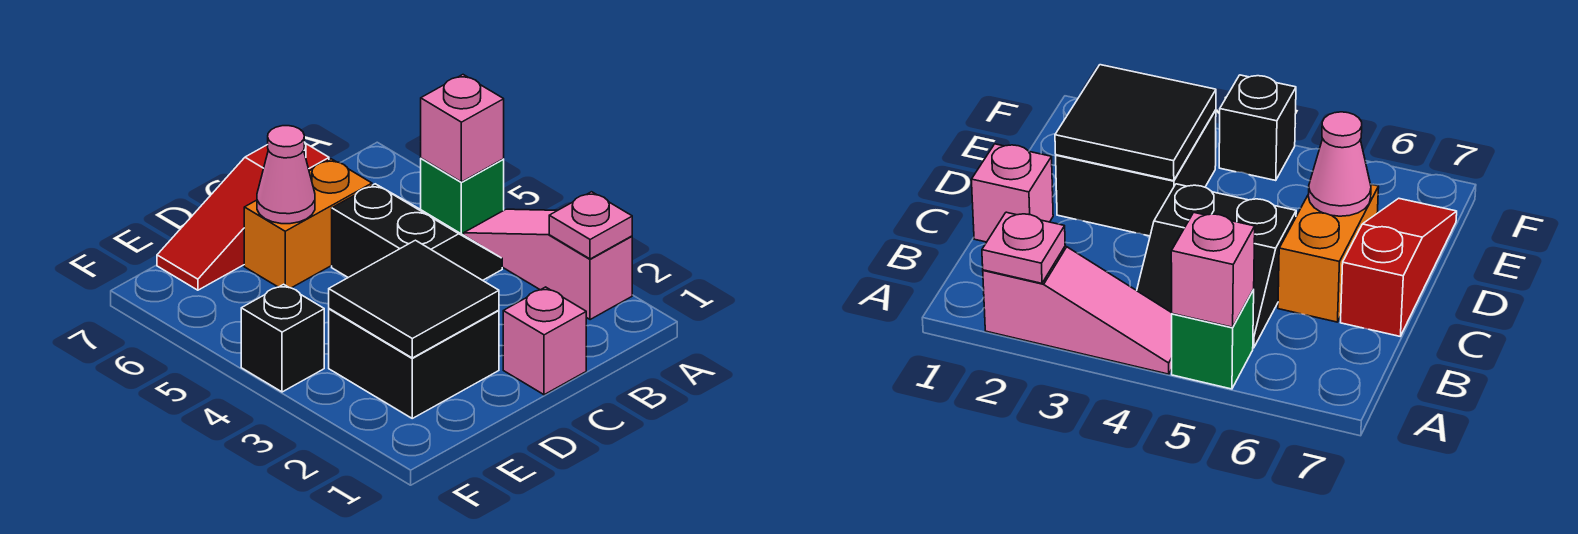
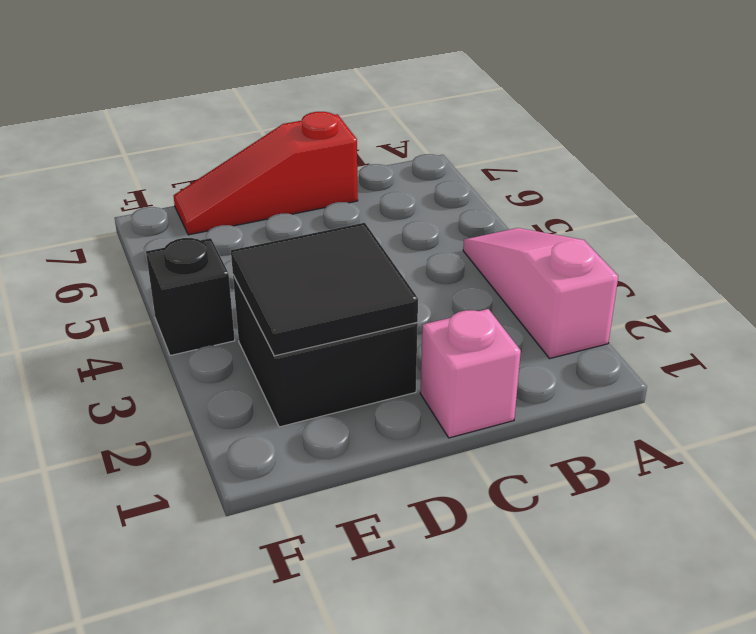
none -> green brick A5 level 1
none -> black slope B4:C5 level 1 top C
none -> orange brick C6:D6 level 1

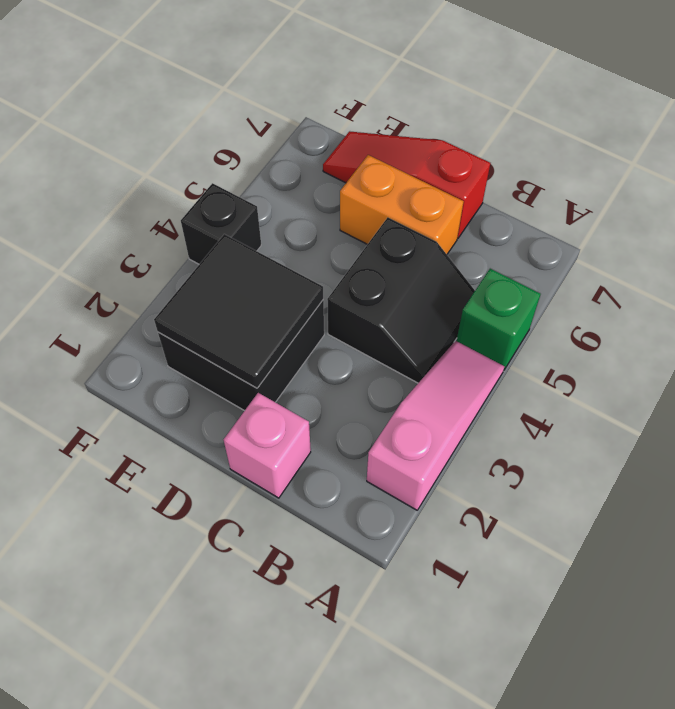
none -> pink plate A2 level 2
none -> pink brick A5 level 2
none -> pink cone D6 level 2

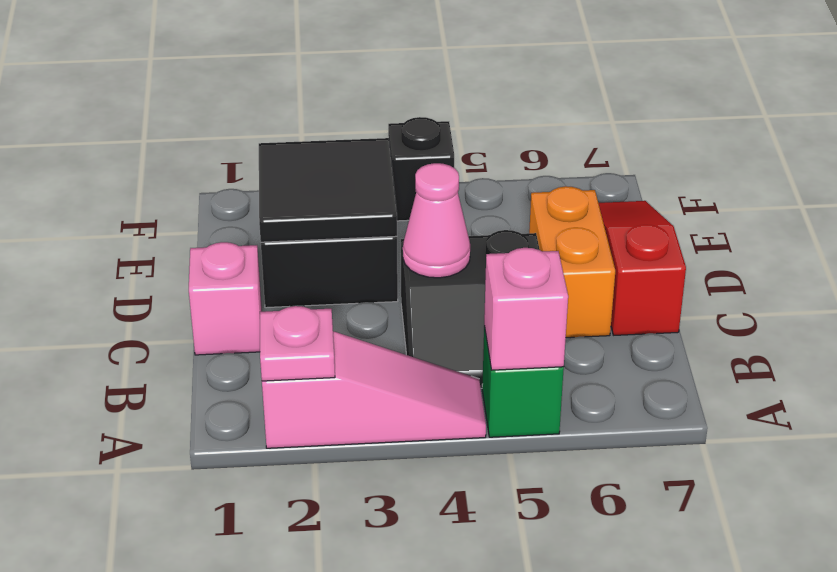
pink cone C4 level 2 -> pink cone D6 level 2

